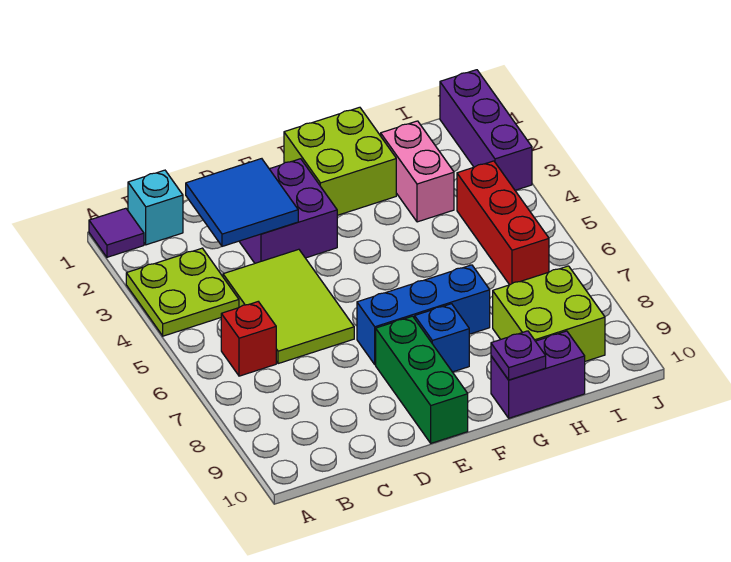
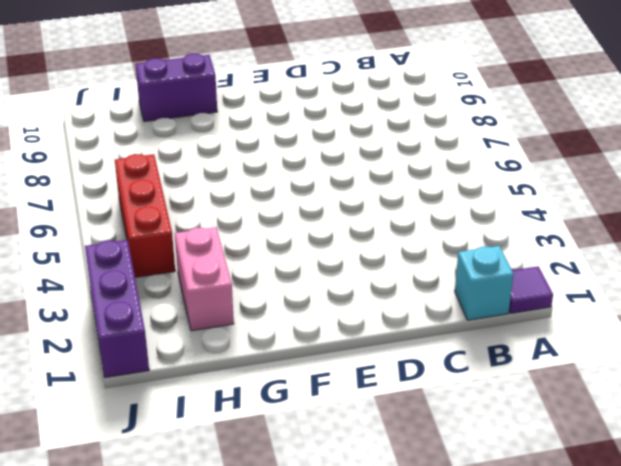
none -> lime plate A3:B4 level 1
none -> red brick B6 level 1
none -> lime tile C4:D6 level 1

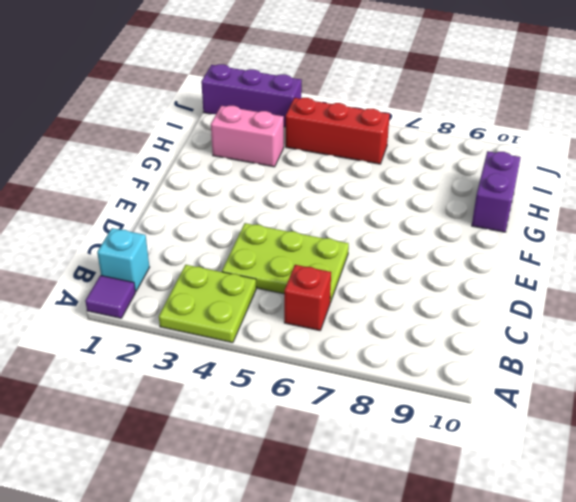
lime plate C4:D6 level 1 -> lime tile C4:D6 level 1
none -> purple brick D2:E3 level 1
none -> blue brick E7:G7 level 1
none -> green brick E8:E10 level 1

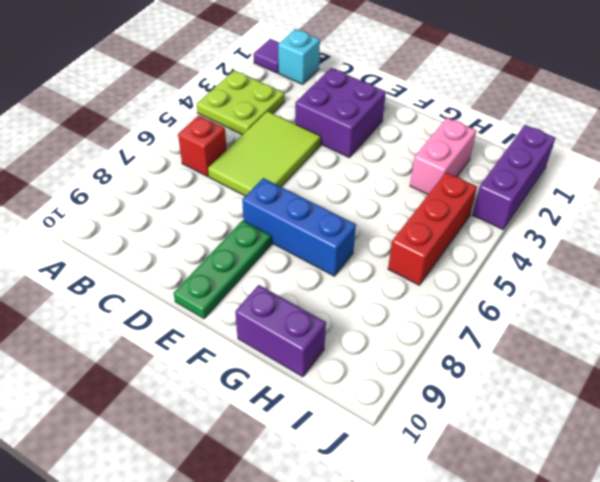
green plate E8:E10 level 1 -> green brick E8:E10 level 1
none -> lime brick F1:G2 level 1
none -> blue brick F8 level 1
none -> lime brick H8:I9 level 1

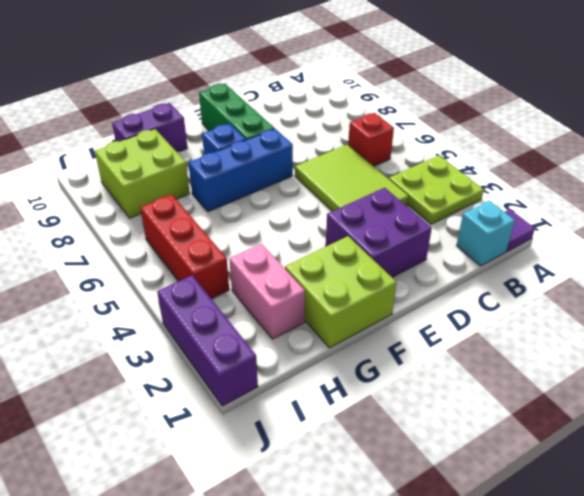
none -> blue tile C2:D3 level 2
none -> purple plate G10 level 2

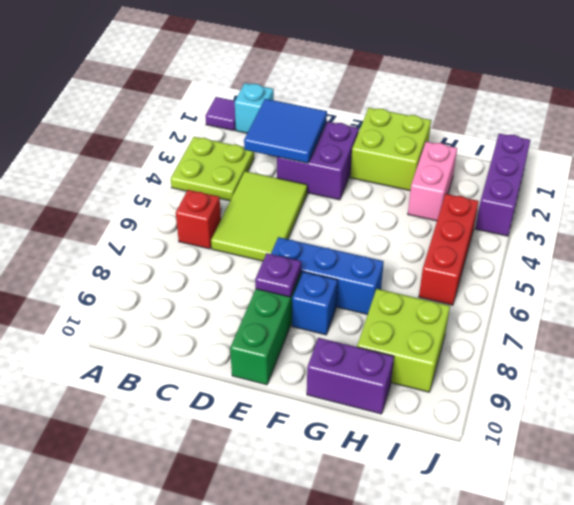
purple plate E8 level 2 -> purple plate G10 level 2

